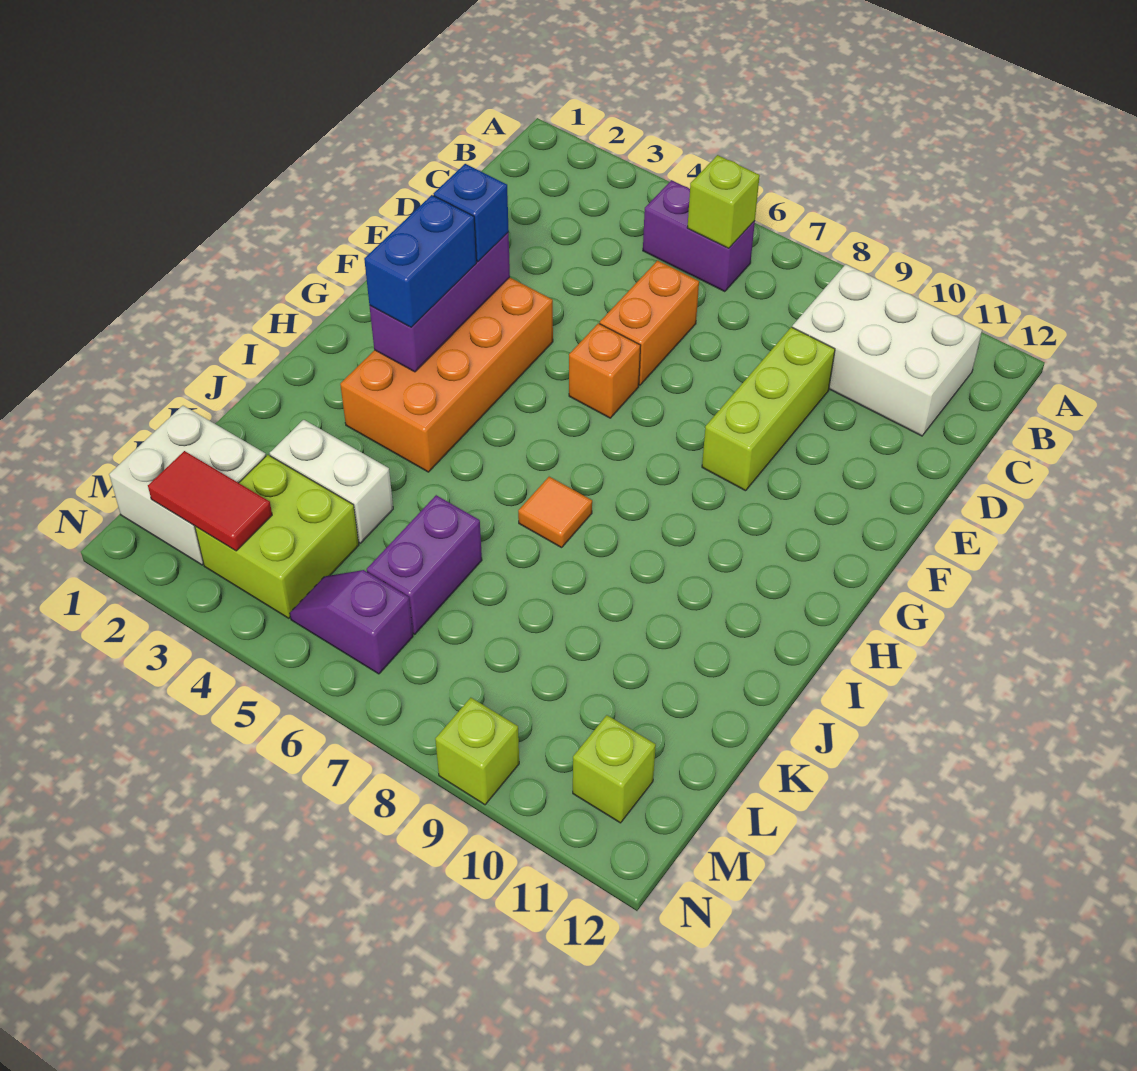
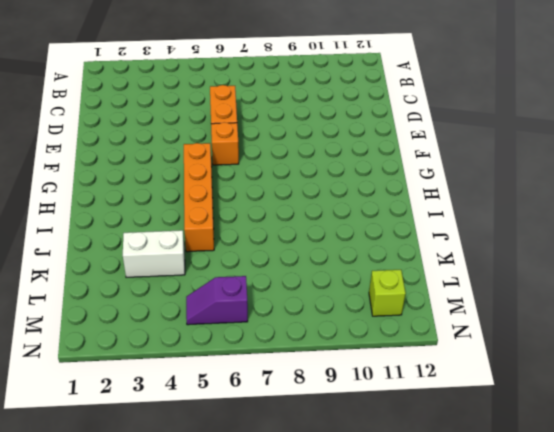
orange brick G5:J5 level 1 -> none
none -> purple brick B5:B6 level 1
none -> white brick B9:C11 level 1
none -> lime brick D9:F9 level 1

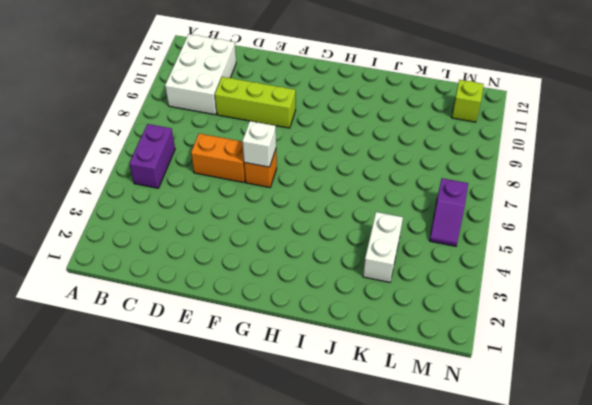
white brick F6 level 2 -> none
none -> orange brick F3:I4 level 1
none -> orange tile I7 level 1
none -> purple brick K6:L6 level 1

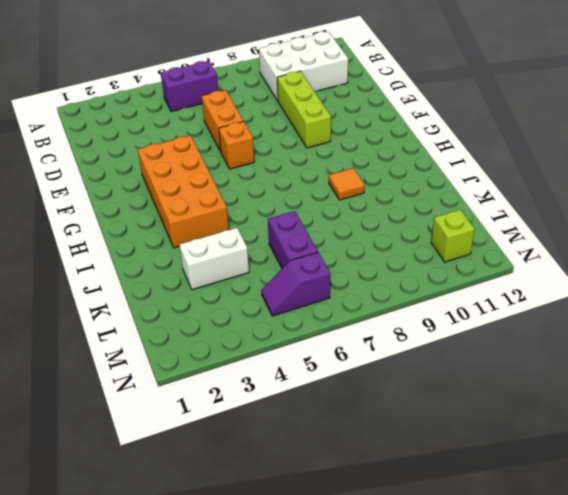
orange tile I9 level 1 -> orange tile I7 level 1
none -> white brick L1:M2 level 1
none -> lime brick L3:M4 level 1
none -> lime brick N9 level 1

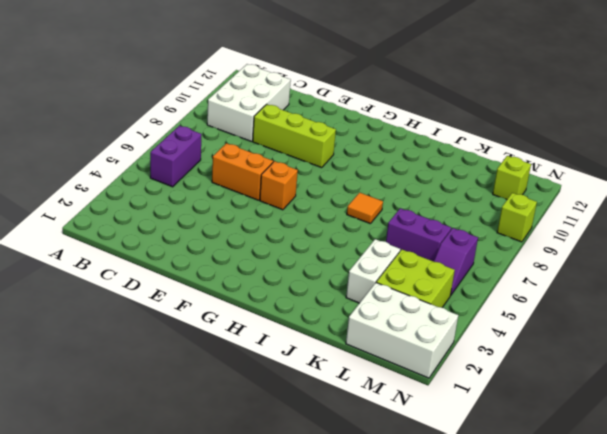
white brick L1:N2 level 1 -> white brick L1:M2 level 1
none -> orange brick F3:I4 level 1
none -> lime brick B6 level 2
none -> purple brick F3:H3 level 2

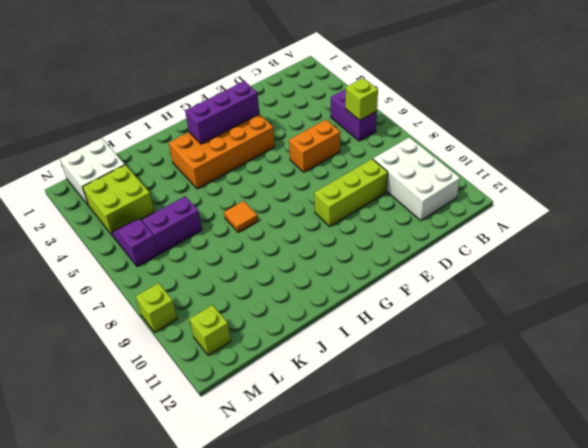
none -> orange brick F6 level 1
none -> white brick K3:K4 level 1
none -> red tile M2:M3 level 2

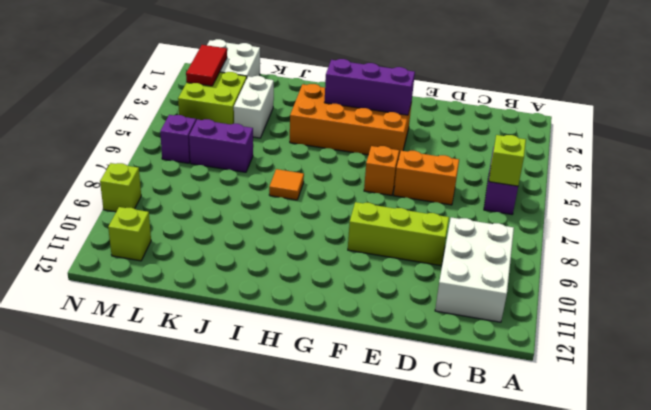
none -> blue brick F3 level 3
none -> blue brick G3:H3 level 3

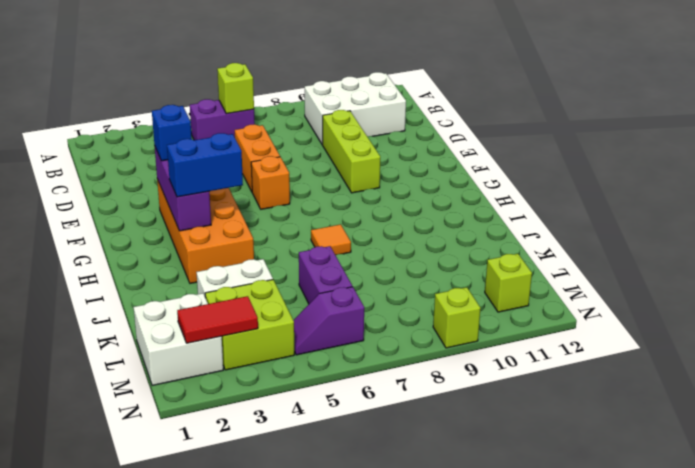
blue brick H3:H4 level 3 -> blue brick G3:H3 level 3

